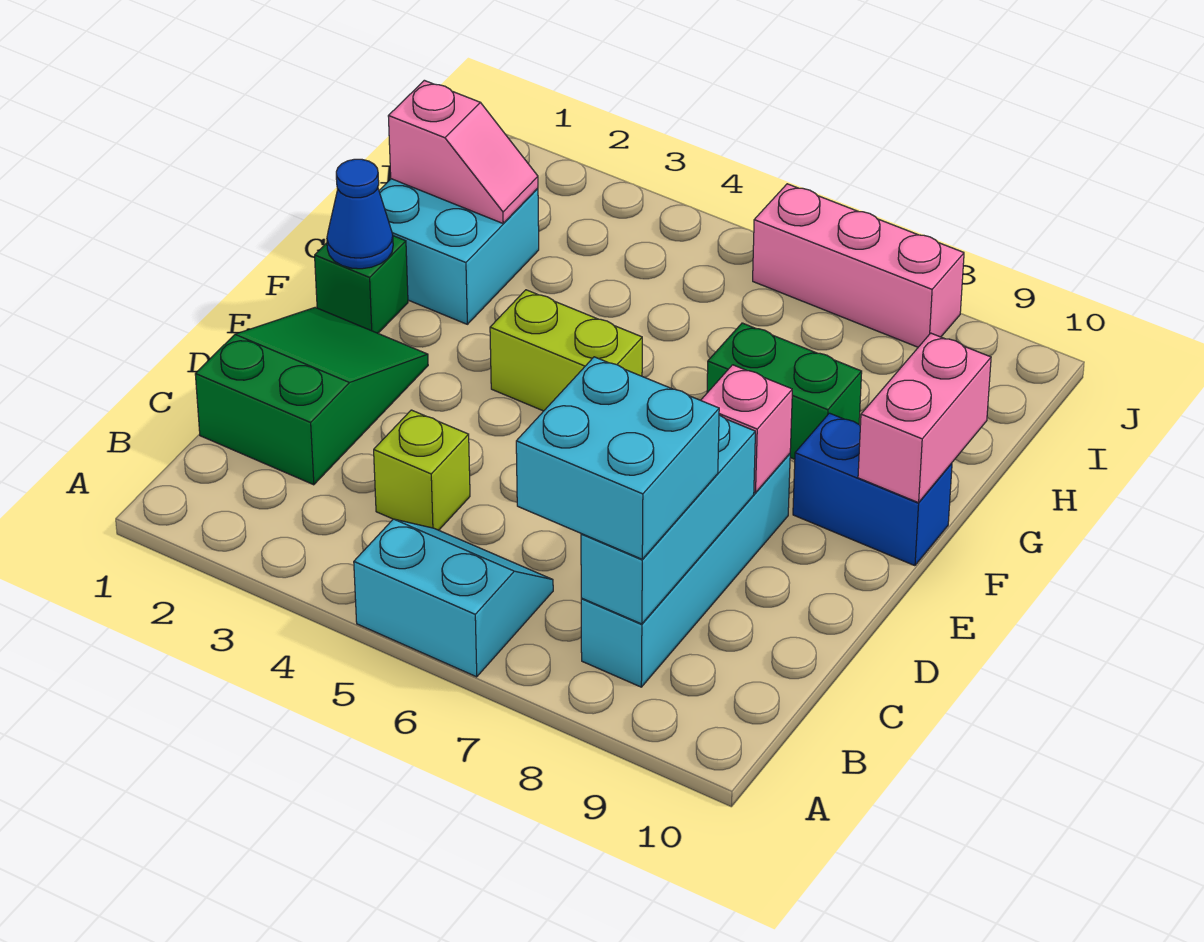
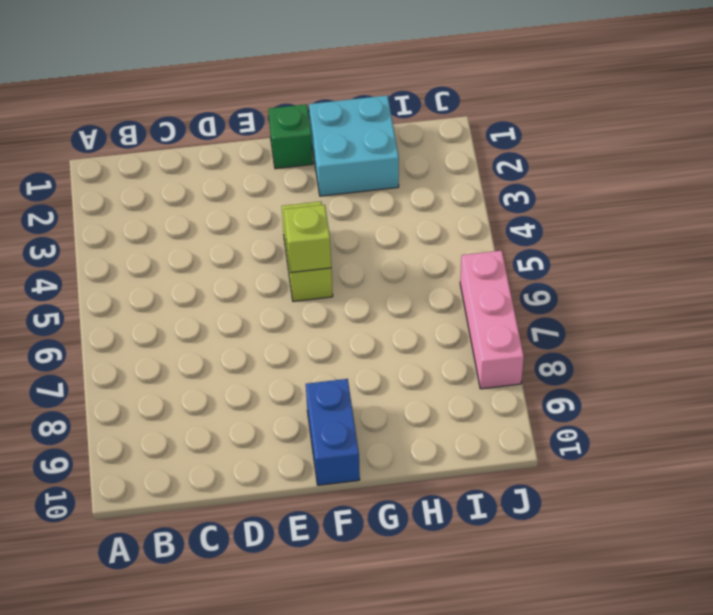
lime brick F5 level 2 -> lime brick C4 level 1
none -> cyan slope A5:B6 level 1 top A
none -> cyan brick B8:E8 level 1
none -> green slope C1:E2 level 1 top C

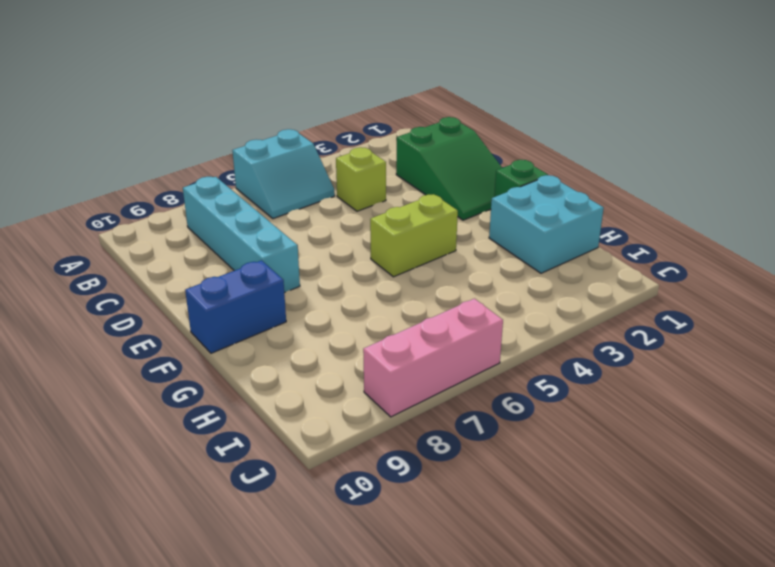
none -> green brick G7:G8 level 1
none -> cyan brick B8:D8 level 2
none -> pink brick E8 level 2

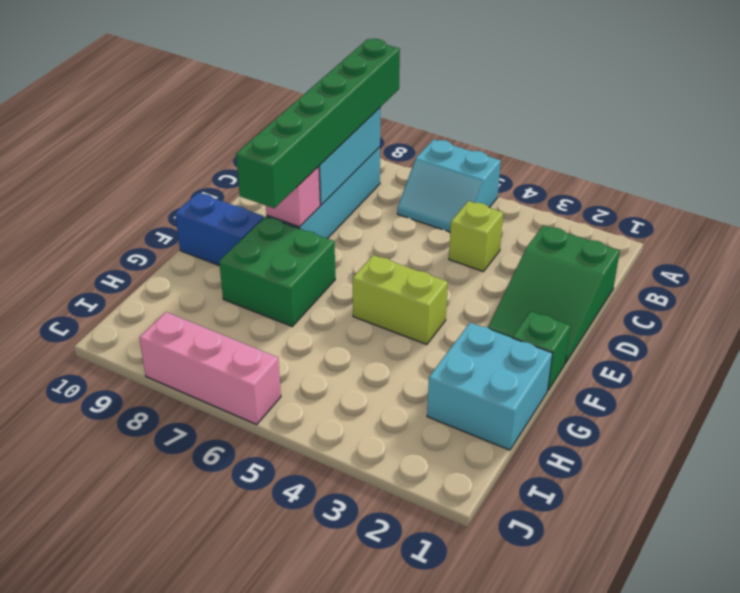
green brick A8:F8 level 3 -> cyan brick B7:C8 level 3
green brick F7:G8 level 1 -> green brick G7:G8 level 1
none -> blue cone F1 level 2
none -> pink brick F10:G10 level 2
none -> pink slope H1:H2 level 2 top 1

